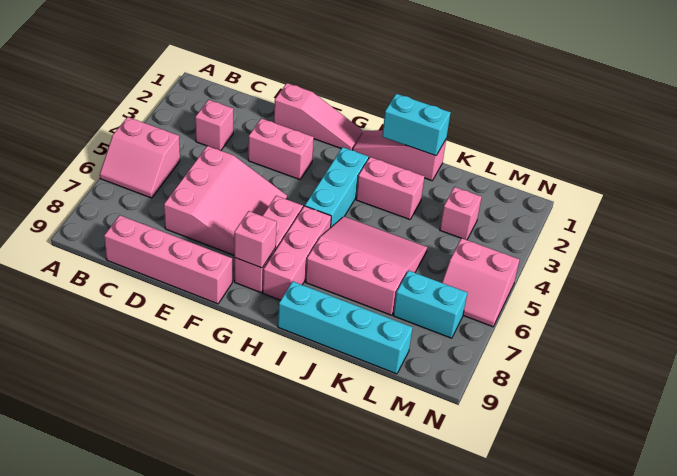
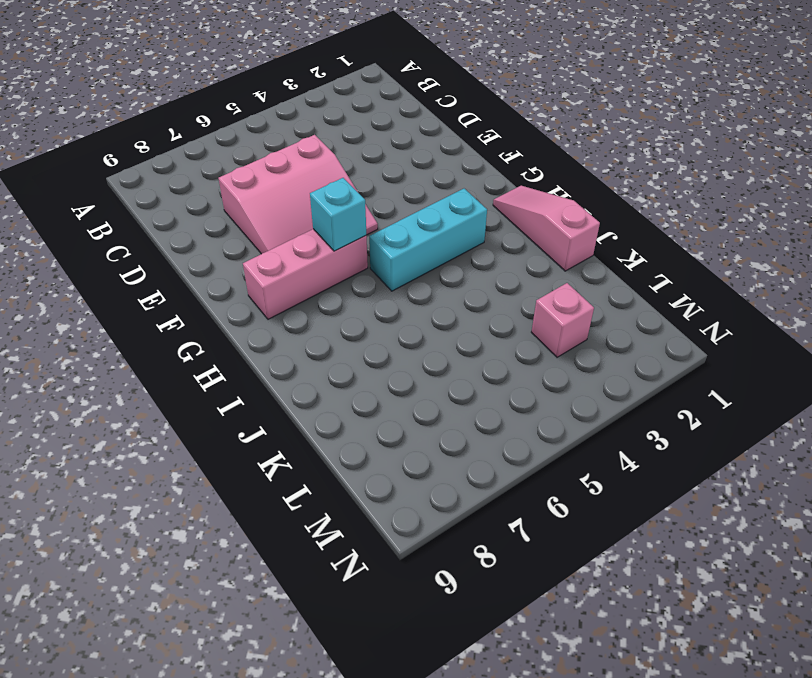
cyan brick G6 level 2 -> none
none -> pink slope A5:B6 level 1 top 5
none -> pink brick C3 level 1
none -> pink brick C9:F9 level 1

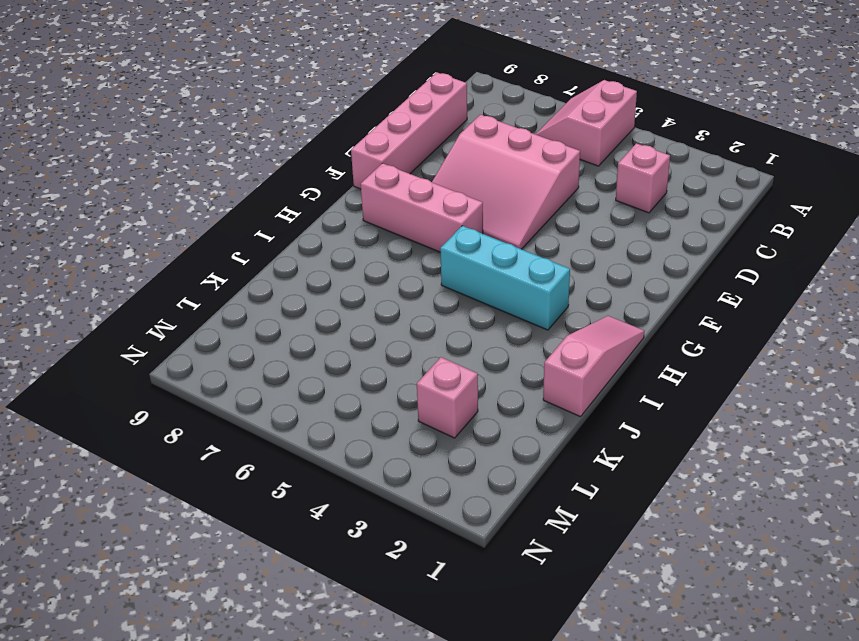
none -> pink slope E1:G1 level 1 top E
none -> pink brick E3:F3 level 1
none -> pink brick H6:H8 level 1

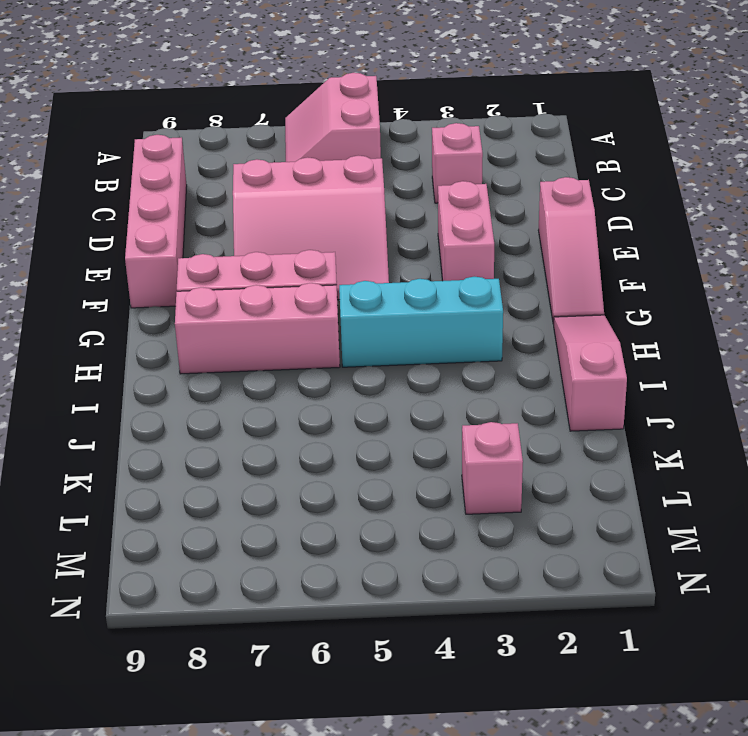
none -> pink brick I3:J3 level 1
none -> pink slope I5:K7 level 1 top 7
none -> cyan brick I9:L9 level 1

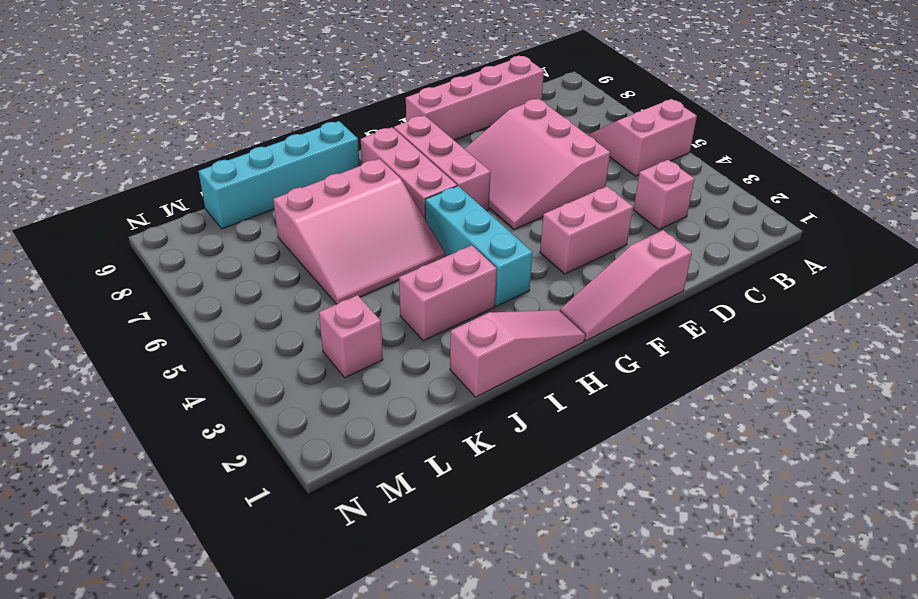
none -> cyan brick L7:M7 level 1
none -> pink slope M5:N6 level 1 top 5
none -> pink brick G8 level 2

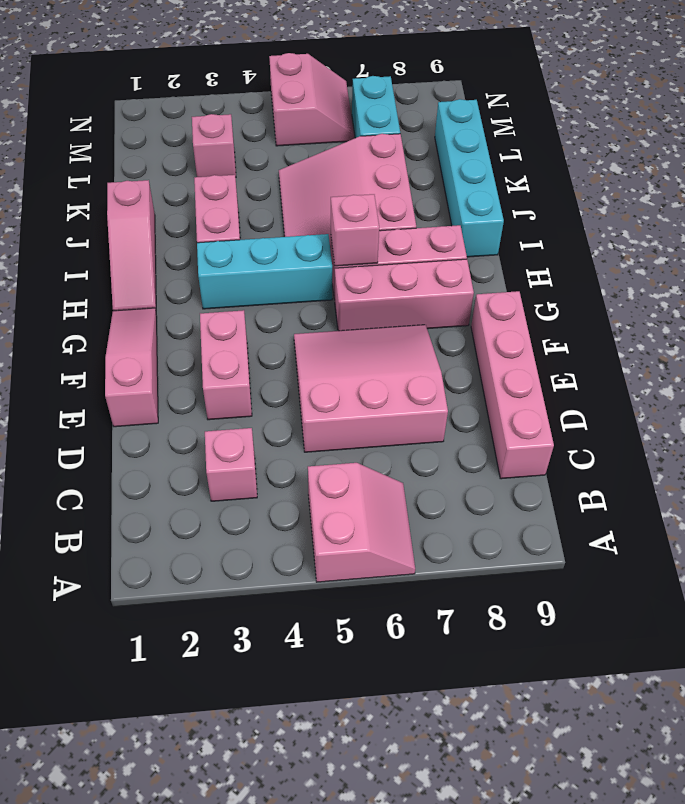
pink brick H6 level 2 -> pink brick G8 level 2
none -> cyan brick I1:J1 level 2

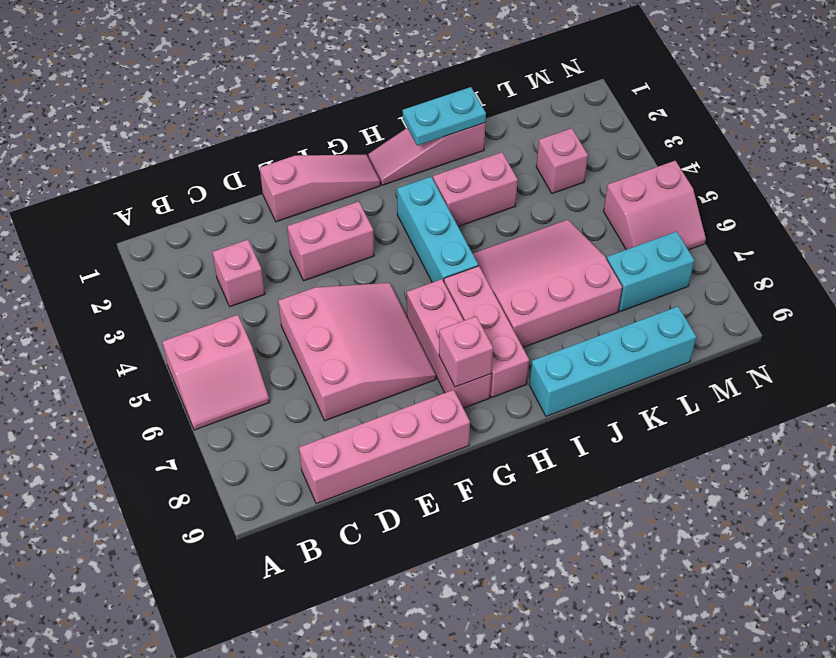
cyan plate I1:J1 level 2 -> cyan brick I1:J1 level 2

